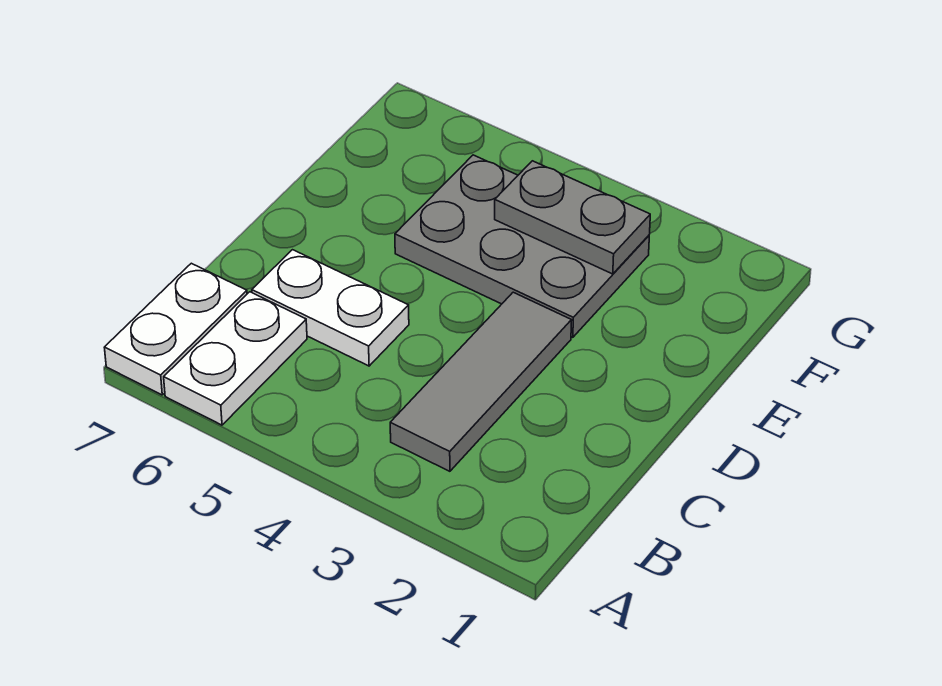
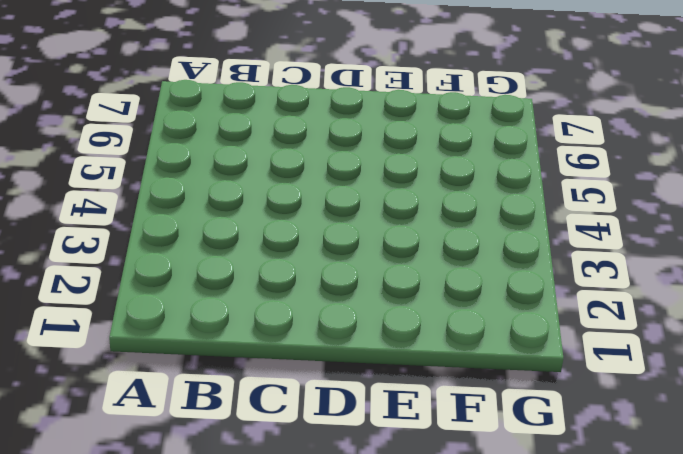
none -> white plate A6:B6 level 1
none -> white plate A7:B7 level 1

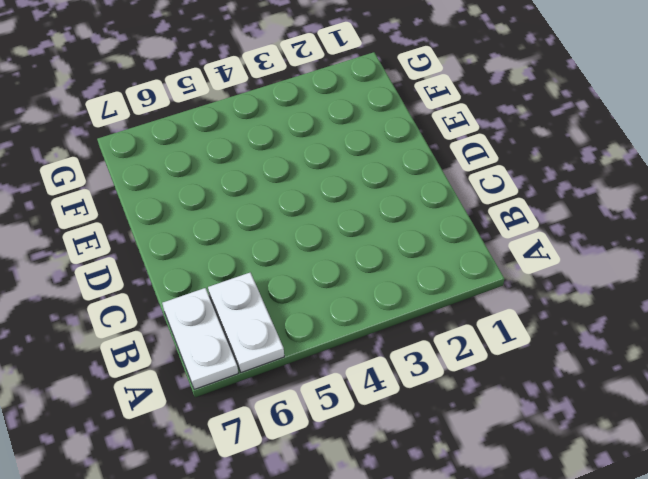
none -> grey tile B3:D3 level 1
none -> white plate C5:C6 level 1

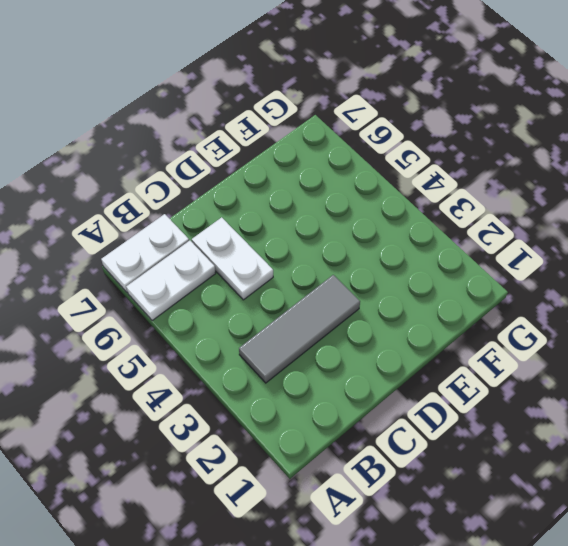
none -> grey plate E3:F5 level 1
none -> grey plate F3:F4 level 2

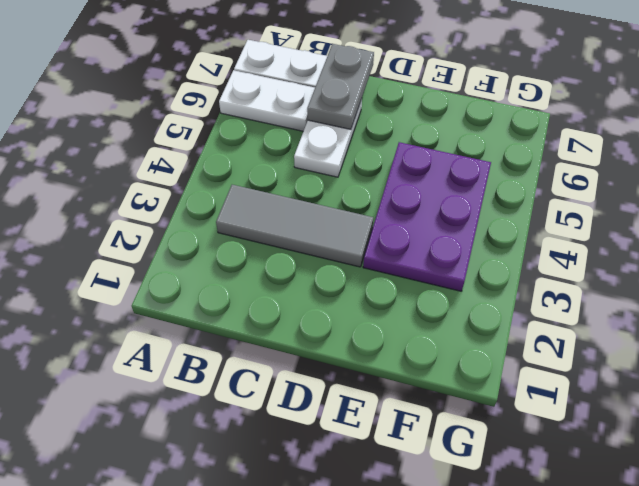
grey plate C6:C7 level 2 -> grey plate F3:F4 level 2
purple plate E3:F5 level 1 -> grey plate E3:F5 level 1

